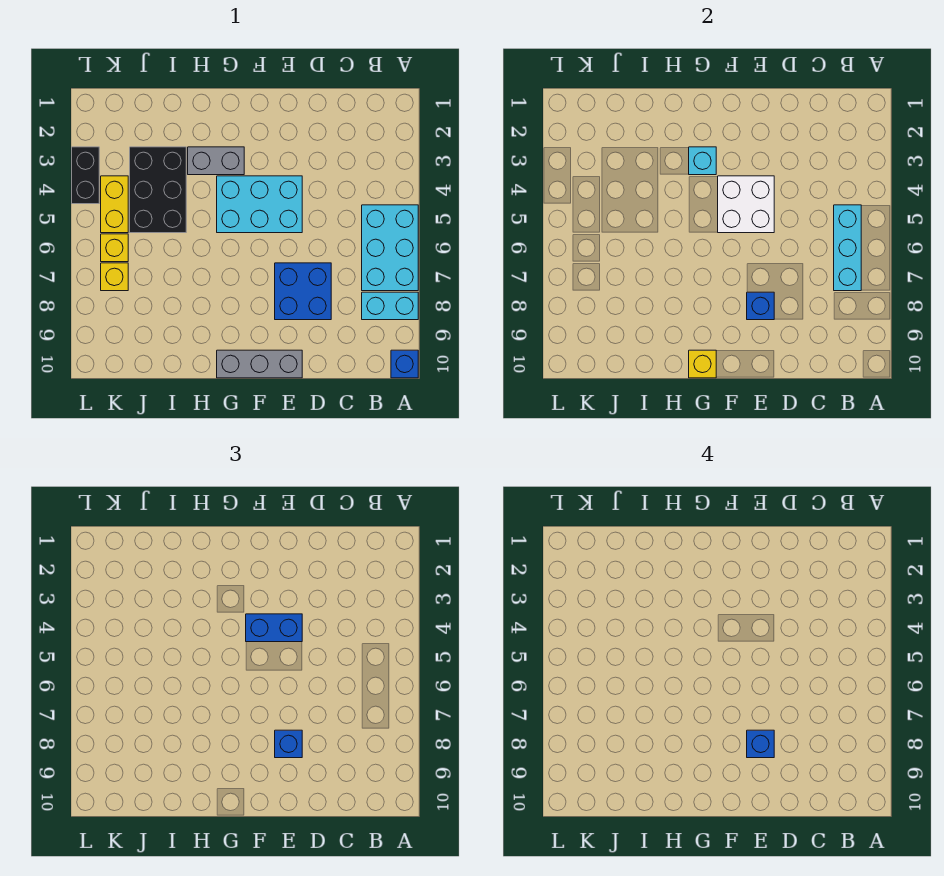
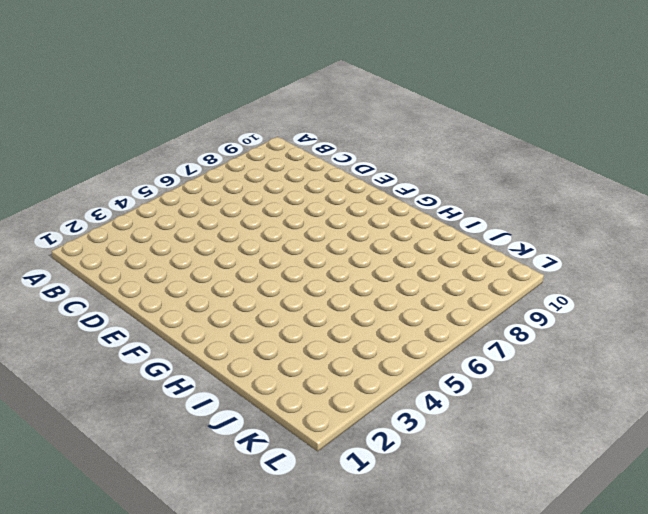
none -> cyan brick A5:B7 level 1
none -> cyan brick A8:B8 level 1
none -> blue brick A10 level 1

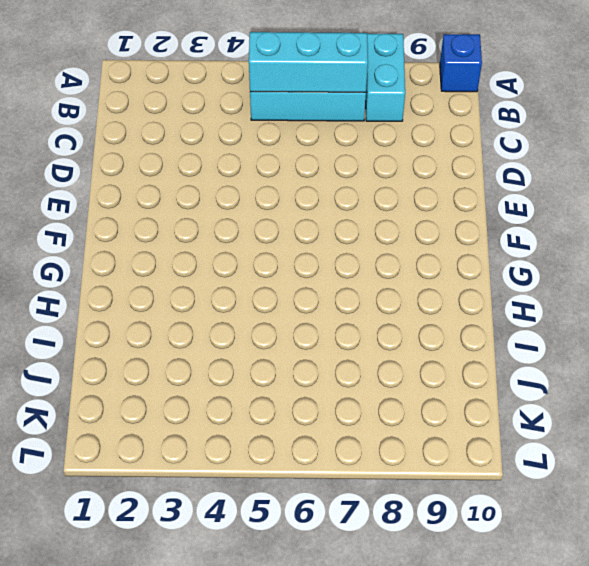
none -> blue brick D7:E8 level 1
none -> cyan brick E4:G5 level 1
none -> grey brick E10:G10 level 1

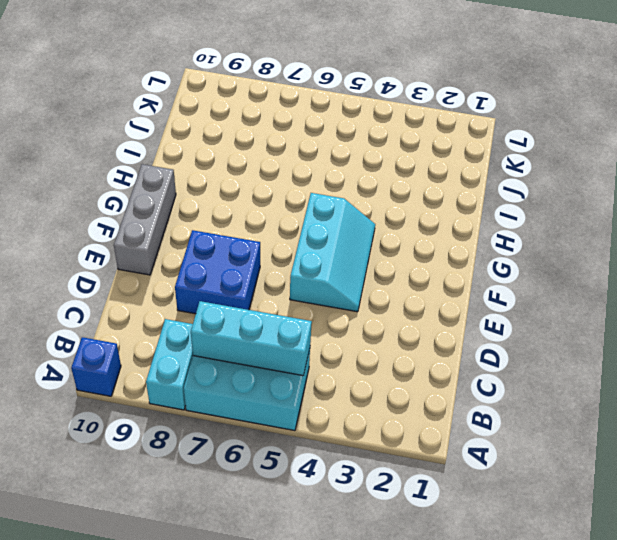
cyan slope E4:G5 level 1 top 5 -> cyan brick E4:G5 level 1
none -> grey brick G3:H3 level 1
none -> black brick I3:J5 level 1
none -> yellow brick K4:K5 level 1

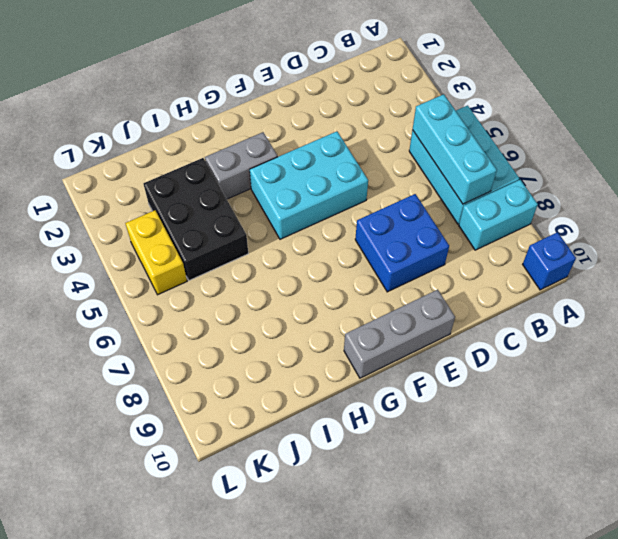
none -> yellow brick K6 level 1
none -> yellow brick K7 level 1
none -> black brick L3:L4 level 1

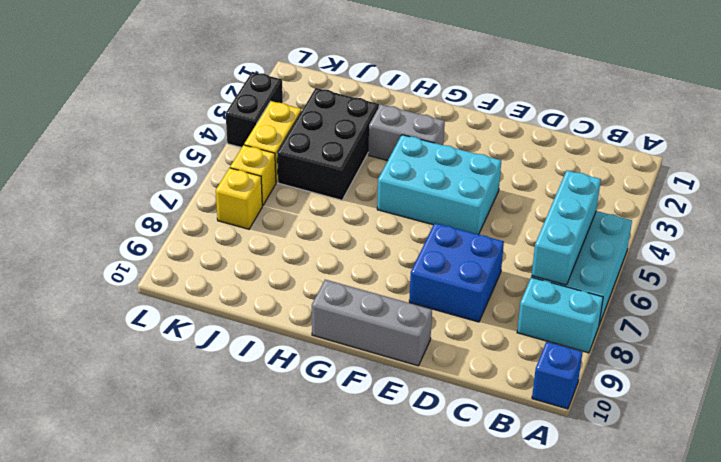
none -> white brick E4:F5 level 2
none -> blue brick E8 level 2
none -> cyan brick G3 level 2

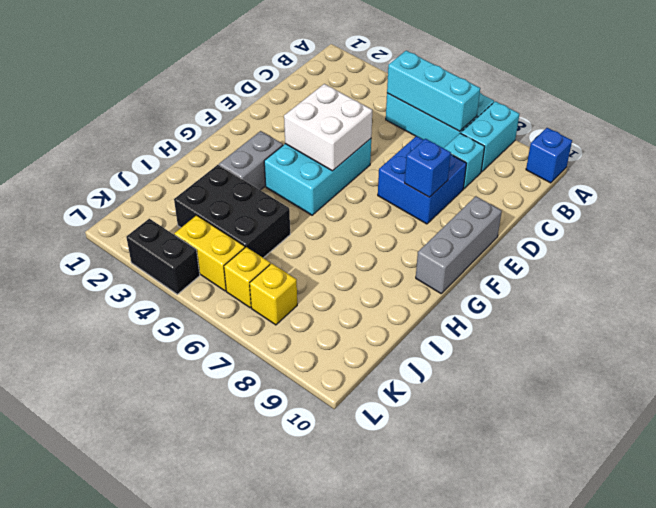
cyan brick C8 level 1 -> cyan brick G3 level 2
none -> yellow brick G10 level 2
none -> blue brick E4:F4 level 3
none -> blue brick E8 level 3

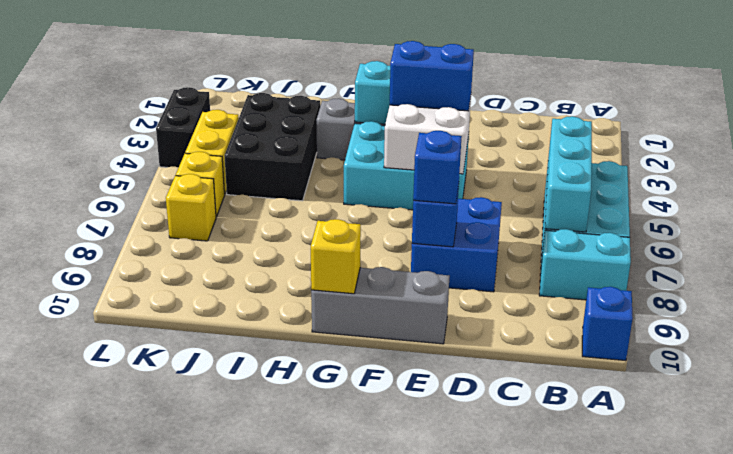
none -> blue brick E8 level 4

